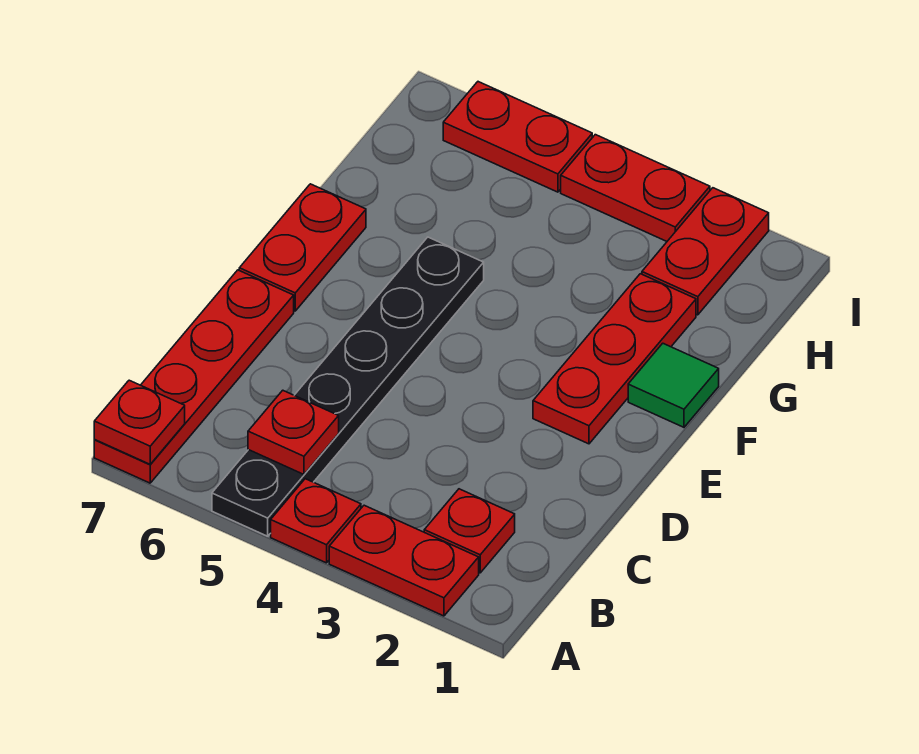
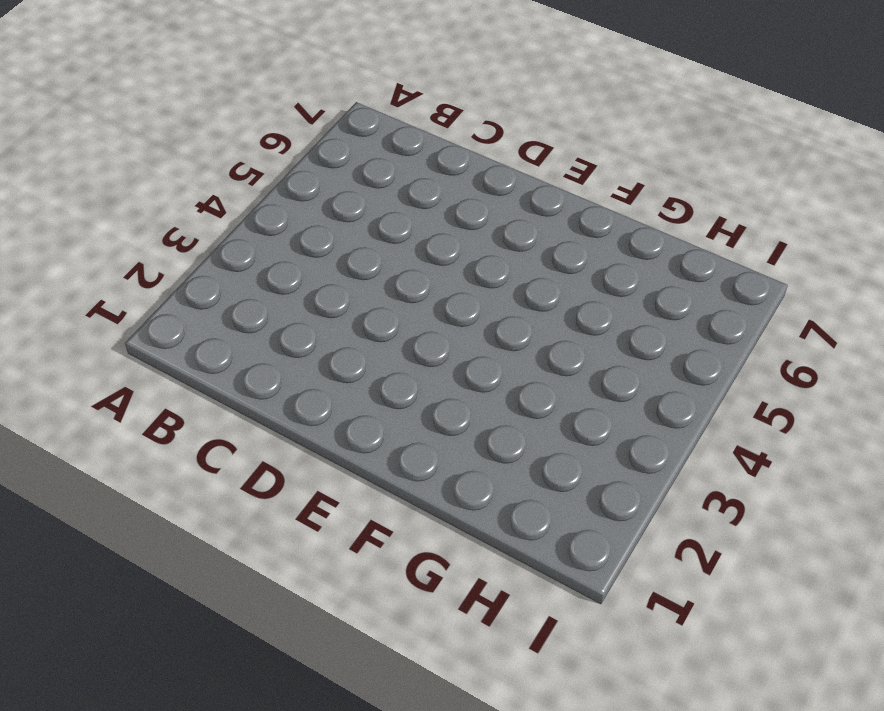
none -> red plate A2:A3 level 1
none -> red plate A4 level 1
none -> black plate A5:F5 level 1

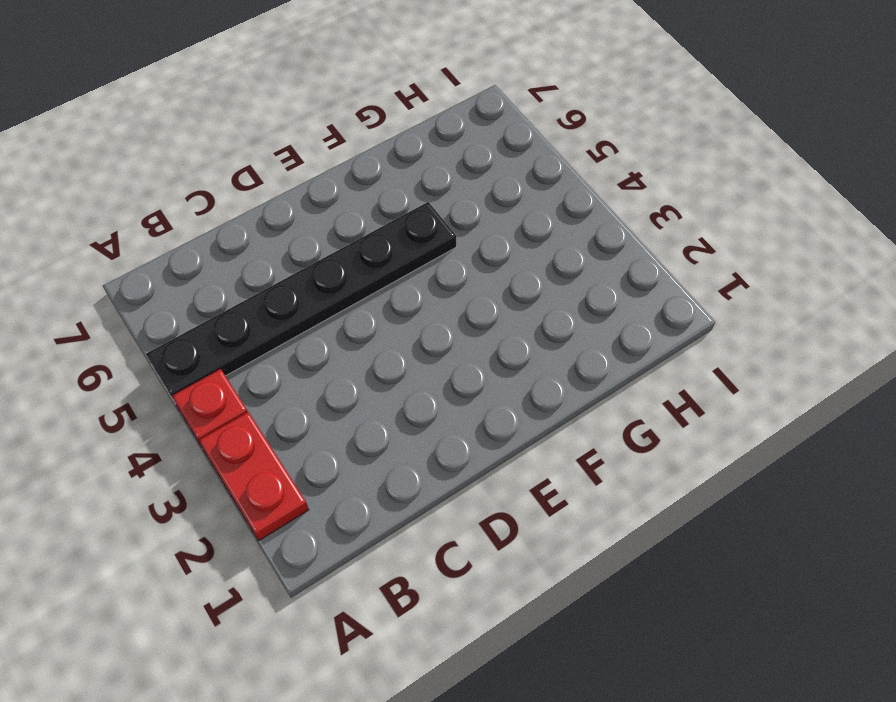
none -> red plate A7:D7 level 1
none -> red plate B2 level 1
none -> red plate E2:G2 level 1

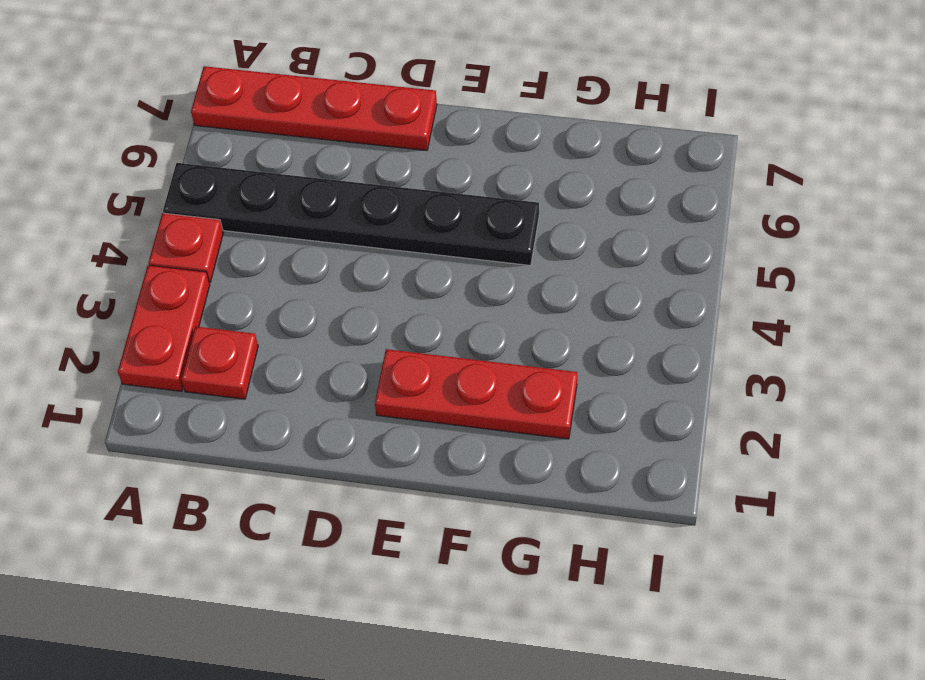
none -> red plate E7:F7 level 1
none -> green tile F1 level 1
none -> red plate H2:I2 level 1

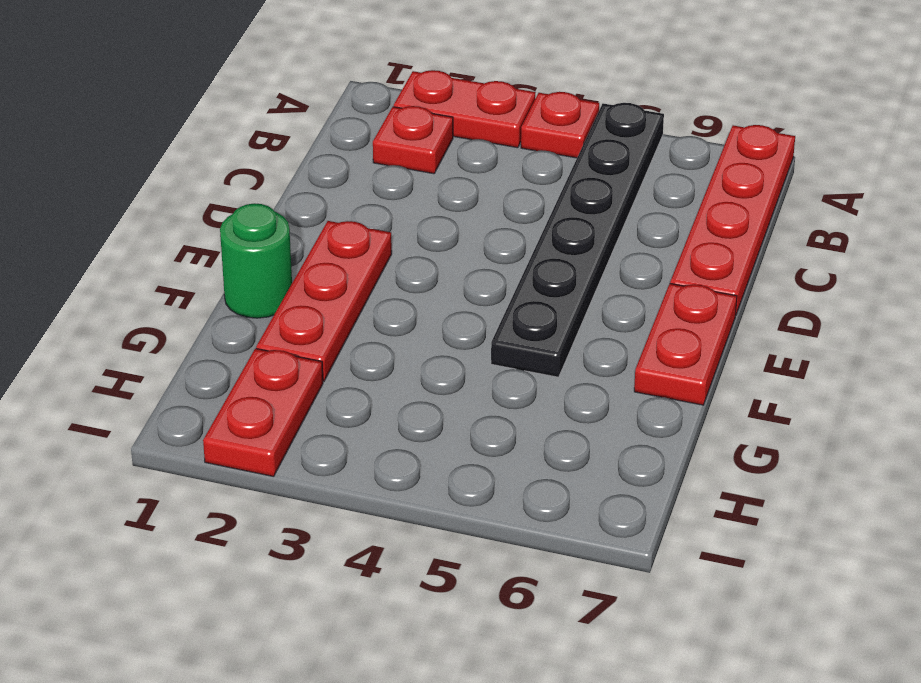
green round brick F1 level 1 -> green tile F1 level 1
none -> red plate I3:I4 level 1
none -> red plate I5:I6 level 1
none -> red plate A7 level 2

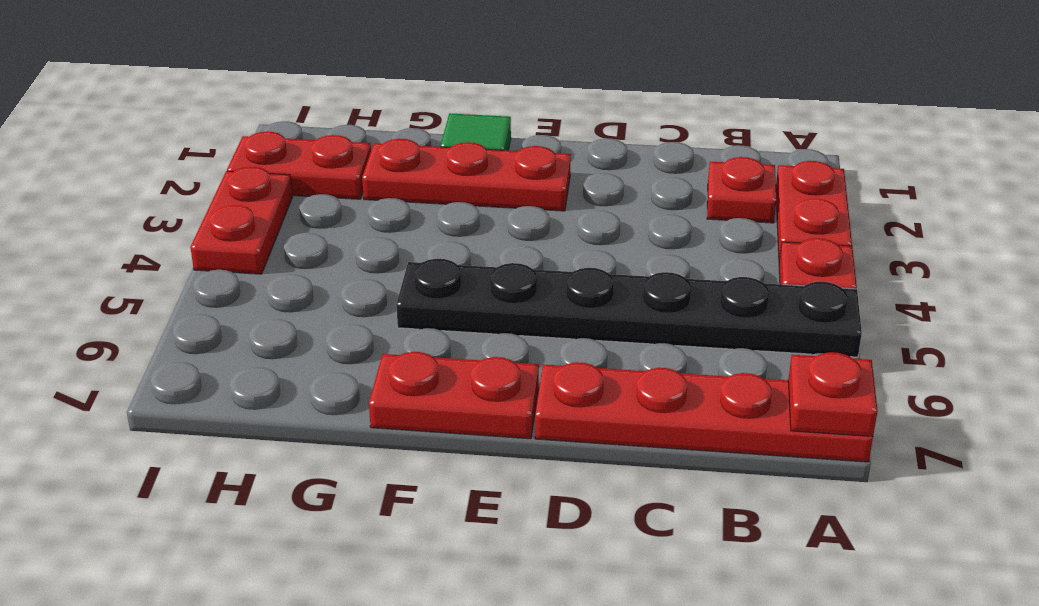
none -> red plate I5:I6 level 1
none -> red plate B5 level 2

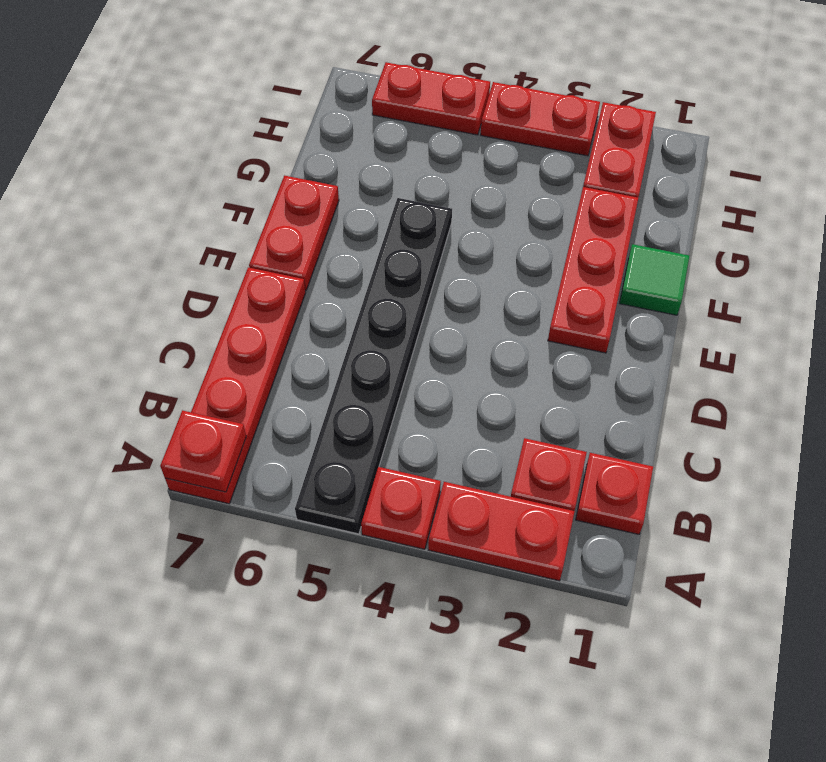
red plate B1 level 1 -> red plate B5 level 2

